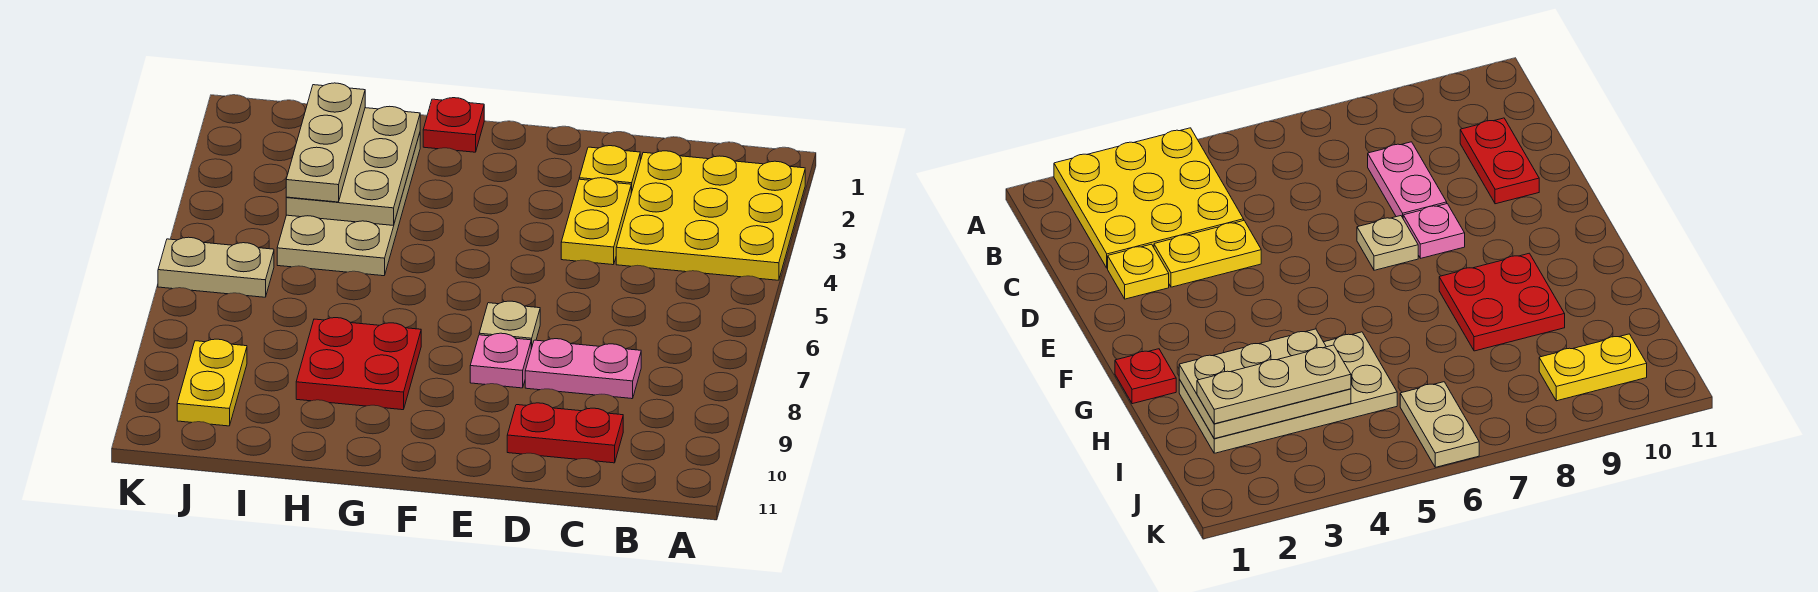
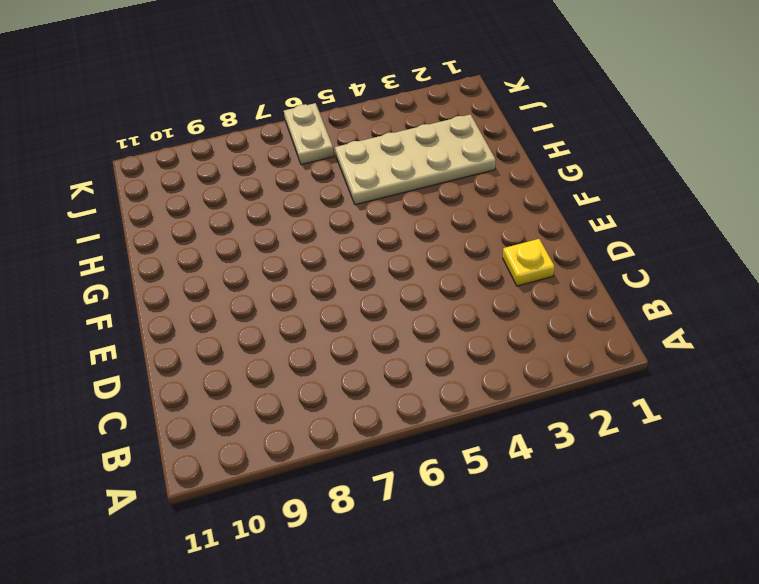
none -> yellow plate A2:C4 level 1
none -> pink plate C8:D8 level 1
none -> red plate C10:D10 level 1

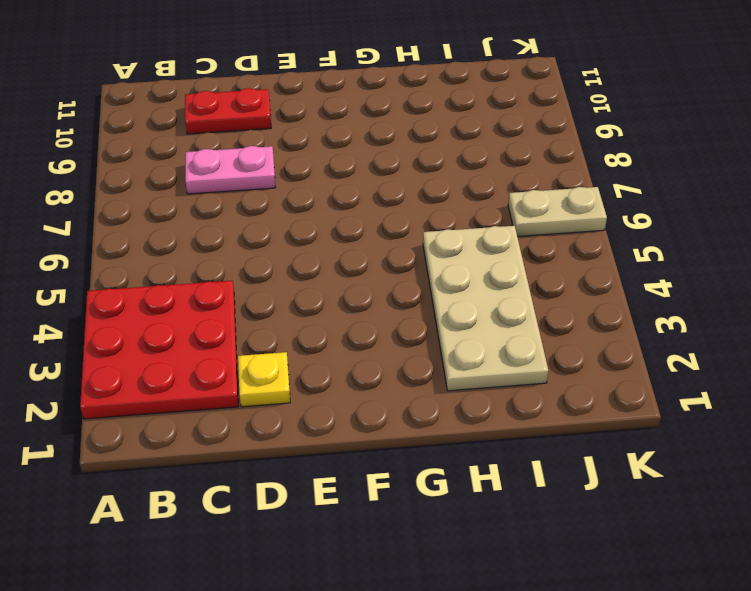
red plate A2:C4 level 1 -> yellow plate A2:C4 level 1
none -> yellow plate D3:D4 level 1
none -> tan plate E7 level 1
none -> pink plate E8 level 1

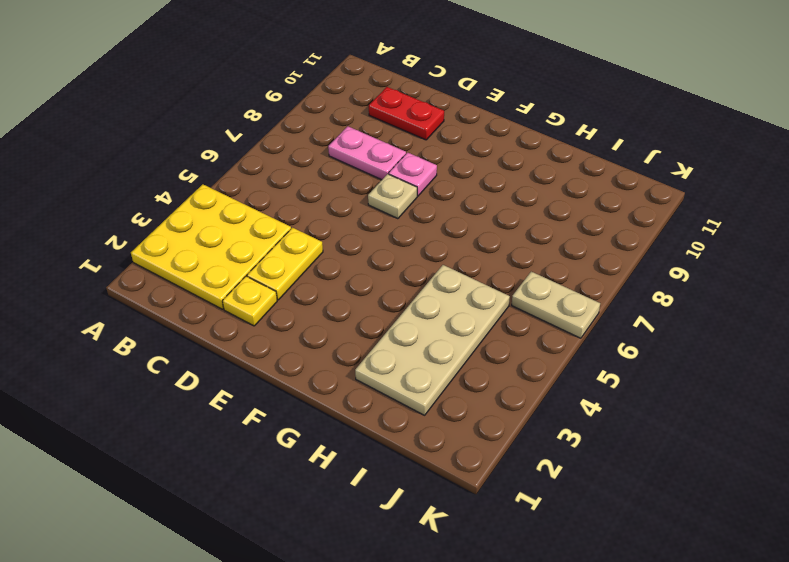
none -> red plate G1 level 1
none -> red plate G8:H9 level 1
none -> yellow plate J9:J10 level 1

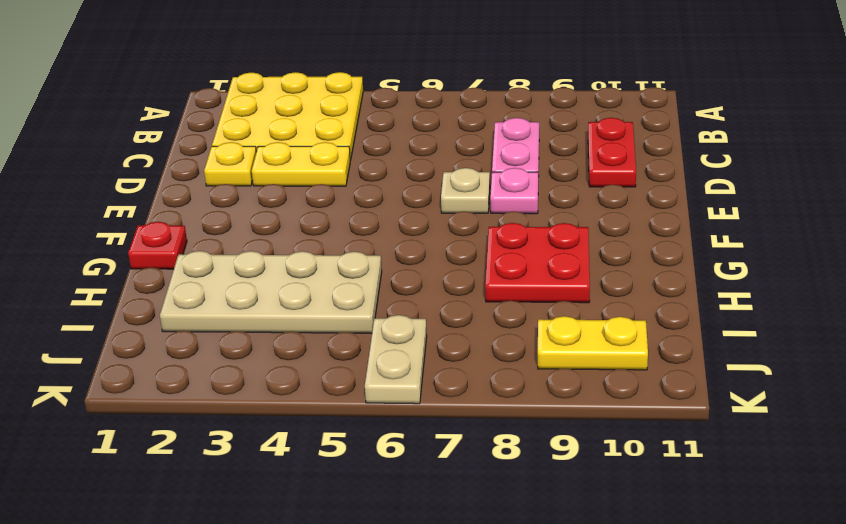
none -> tan plate H2:I4 level 2
none -> tan plate I2:I4 level 3

